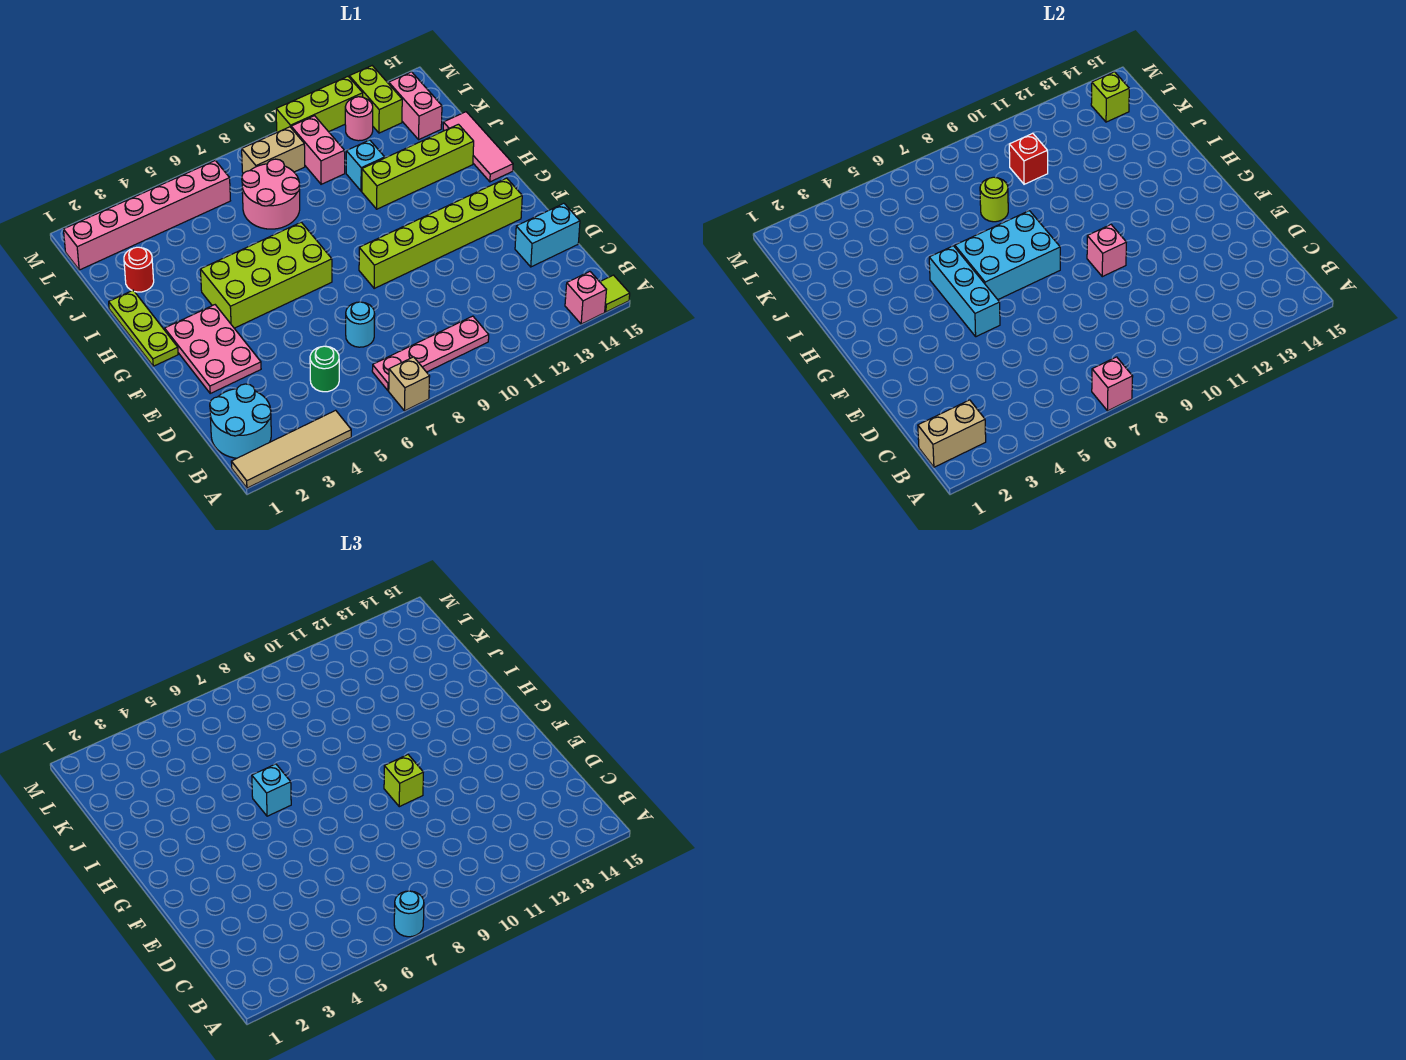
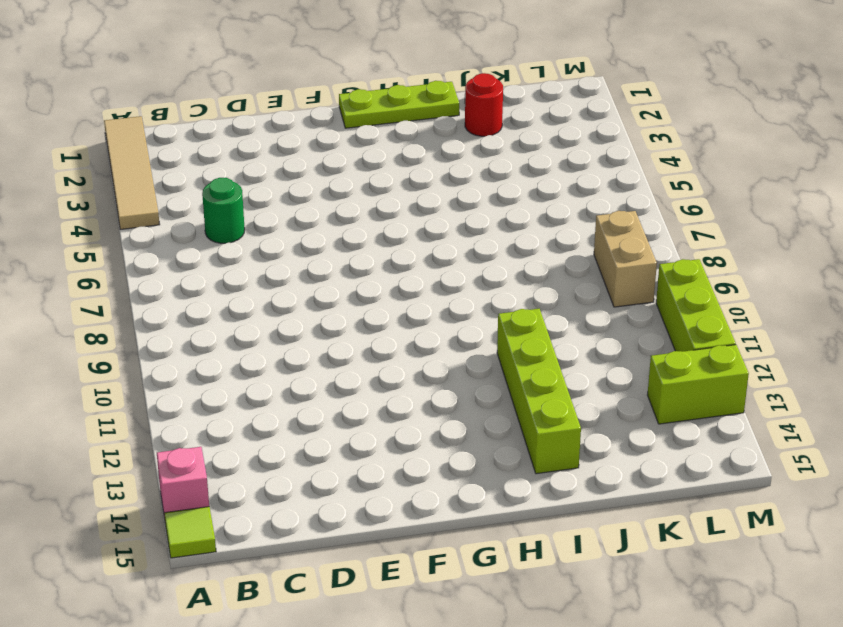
none -> tan brick A7 level 1
none -> cyan round brick B1:C2 level 1
none -> pink plate B7:B10 level 1
none -> cyan round brick D7 level 1

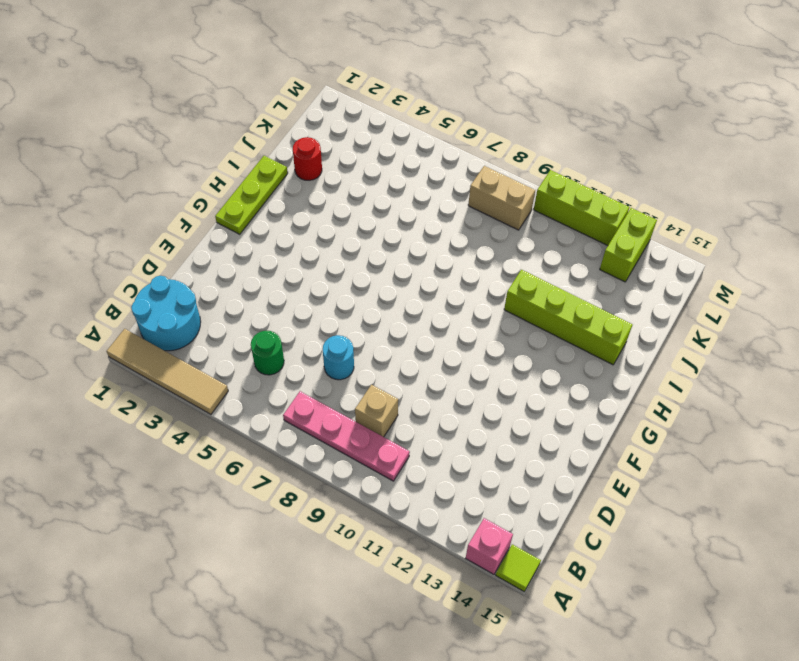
tan brick C9 level 1 -> tan brick A7 level 1
none -> cyan brick D14:D15 level 1
none -> pink plate E2:G3 level 1
none -> lime brick F9:F14 level 1
none -> lime brick G4:H7 level 1

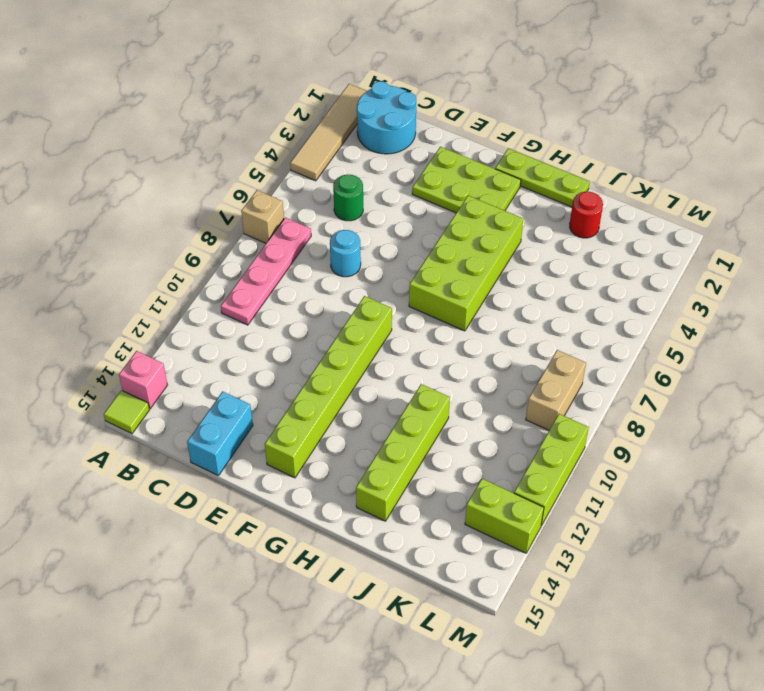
lime plate E2:G3 level 1 -> pink plate E2:G3 level 1
none -> pink tile H15:J15 level 1
none -> pink round brick J7:K8 level 1
none -> cyan brick J11 level 1
none -> pink brick K10:L10 level 1

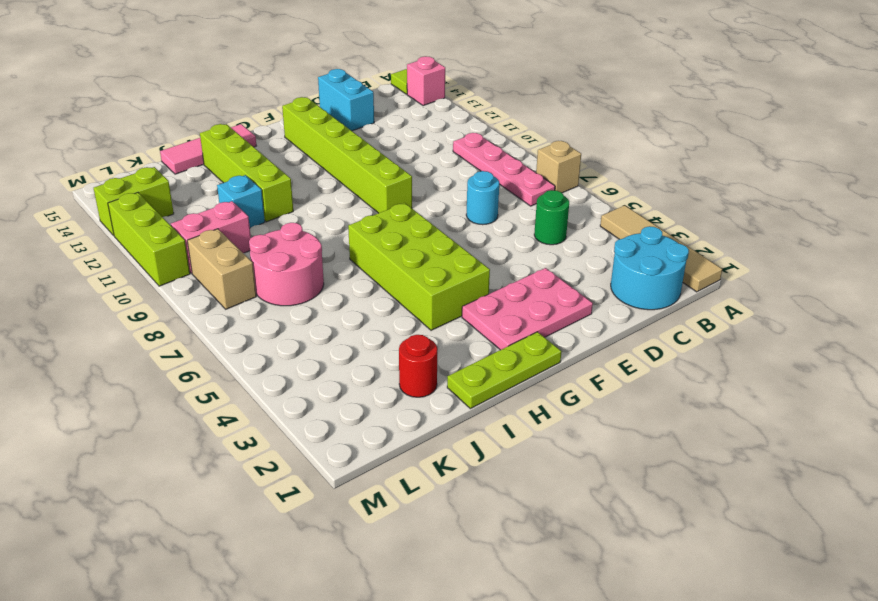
none -> pink brick K14:L14 level 1
none -> pink brick L1:L6 level 1
none -> pink round brick L12 level 1
none -> pink brick A7 level 2

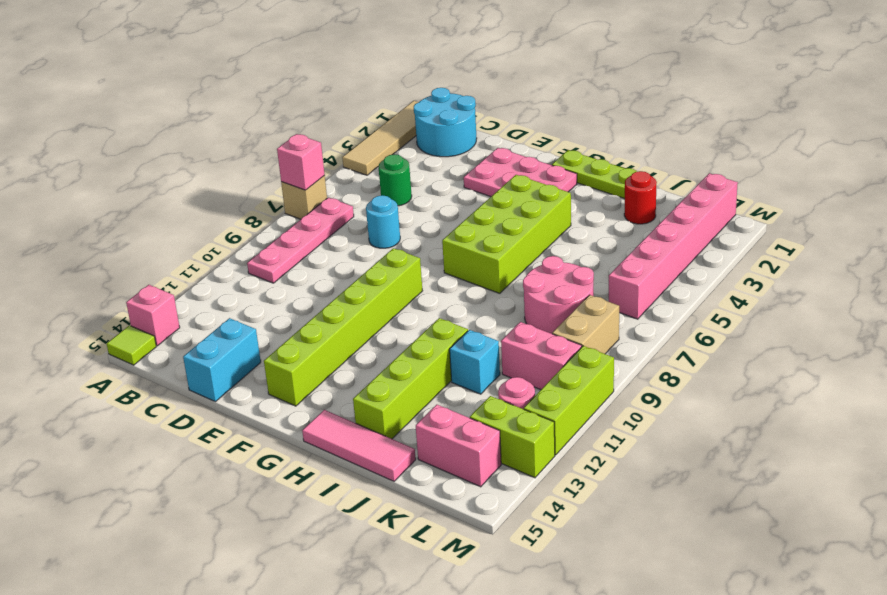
none -> tan brick B1:B2 level 2
none -> cyan brick F5:H5 level 2
none -> pink brick F10 level 2
none -> cyan brick G6:H8 level 2

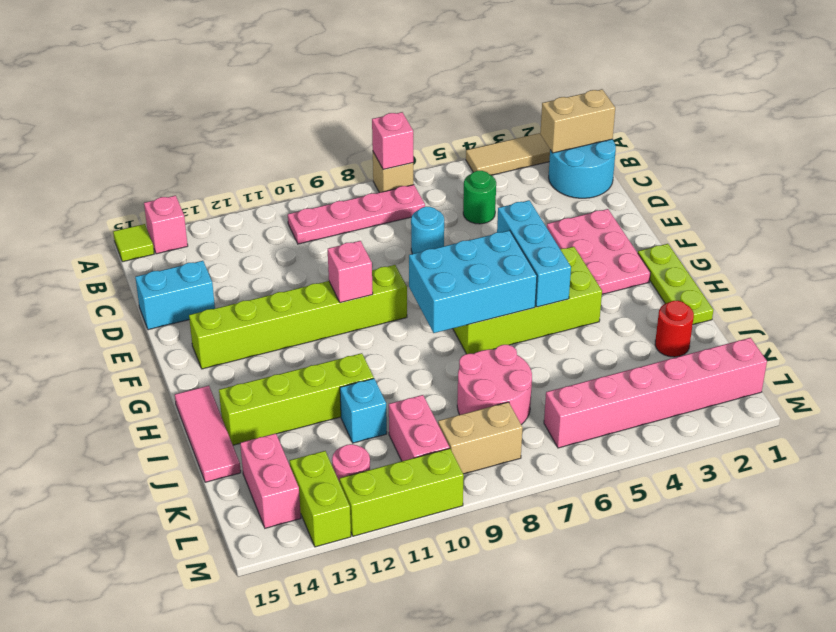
none -> lime round brick J8 level 2
none -> red brick K10 level 2
none -> lime brick L14 level 2
none -> cyan round brick A7 level 3

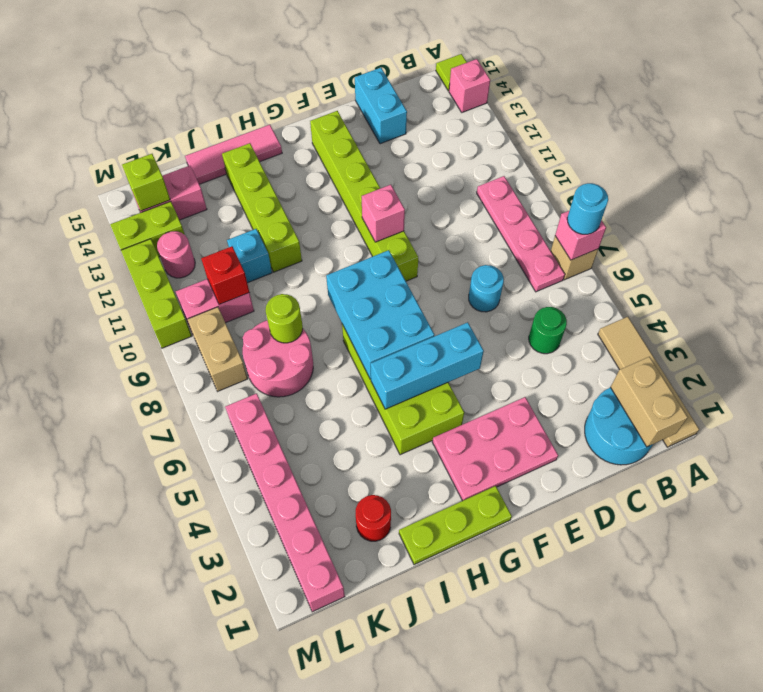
none -> lime brick F10 level 3
none -> cyan brick H6 level 3

